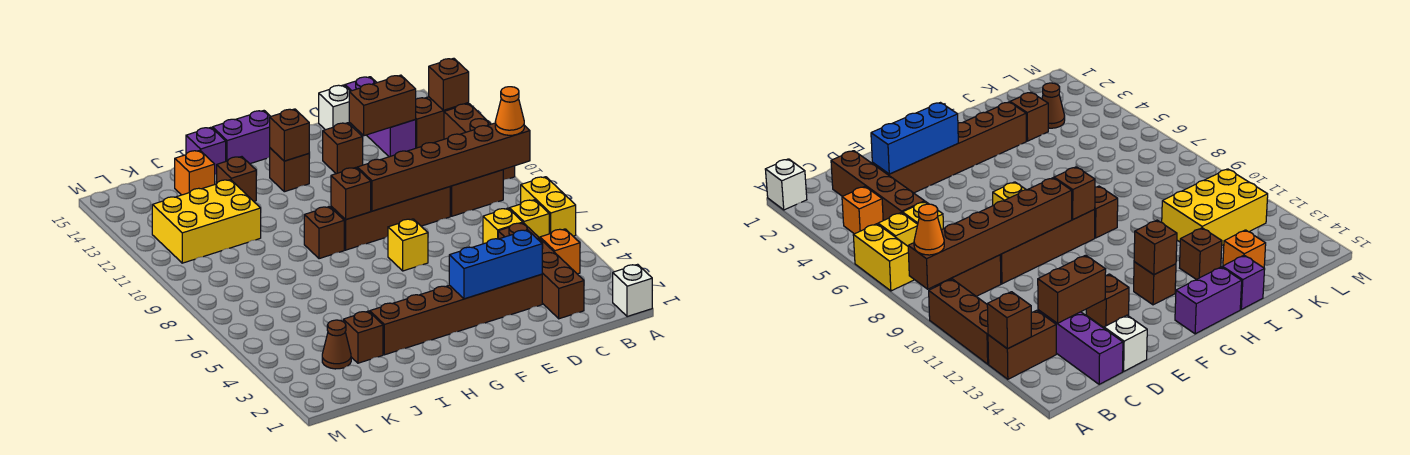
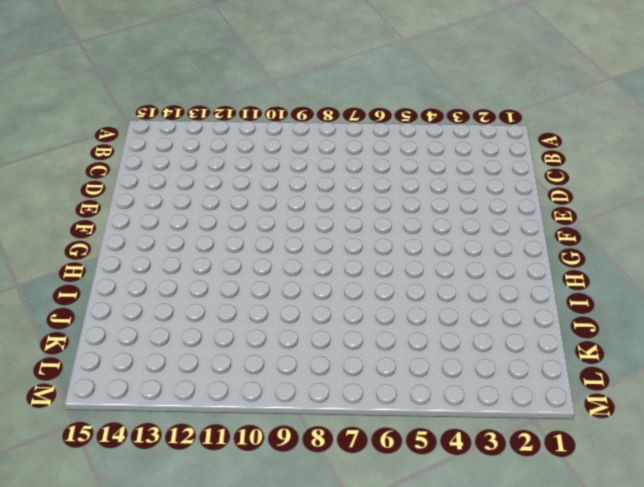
none -> white brick A1 level 1
none -> yellow brick A6:A7 level 1
none -> brown brick A10:A12 level 1
none -> brown brick A13:B13 level 1

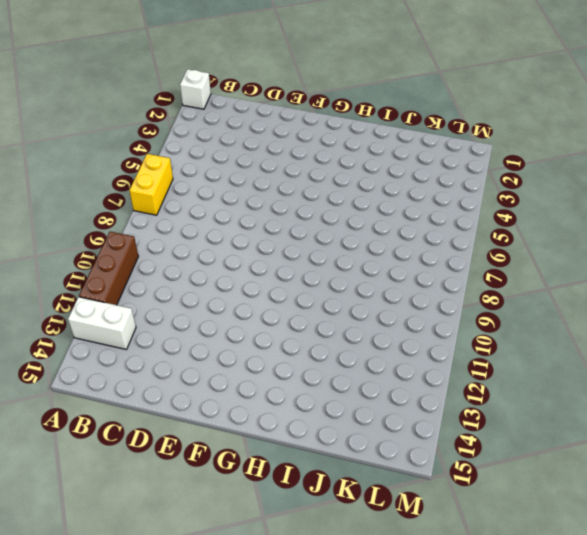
white brick A13:B13 level 1 -> brown brick A13:B13 level 1
none -> orange brick B4 level 1
none -> yellow brick B6 level 1
none -> brown brick B9:C9 level 1
none -> brown brick C2:C5 level 1

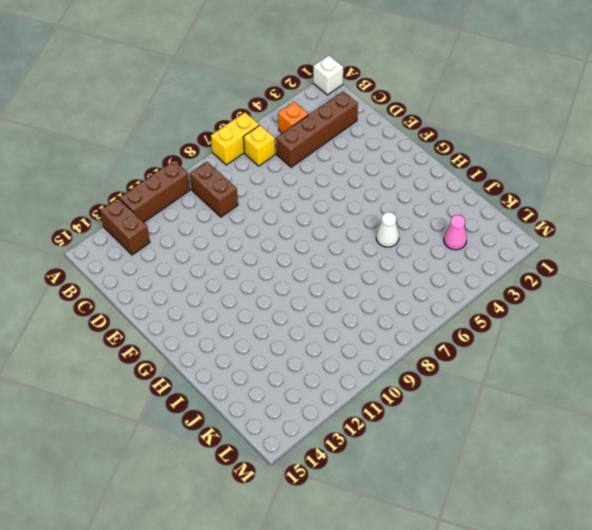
white cone I5 level 1 -> none
pink cone K3 level 1 -> brown cone K3 level 1
none -> yellow brick C6 level 1
none -> purple brick C13:C15 level 1
none -> brown brick D3:I3 level 1
none -> brown brick D9:G9 level 1

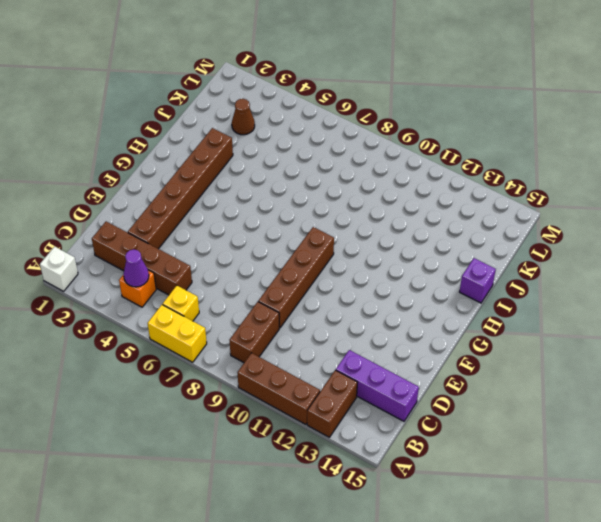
purple cone B4 level 2 -> none
none -> yellow brick C6 level 1
none -> white brick D15 level 1
none -> brown brick E13 level 1
none -> yellow brick F7 level 1

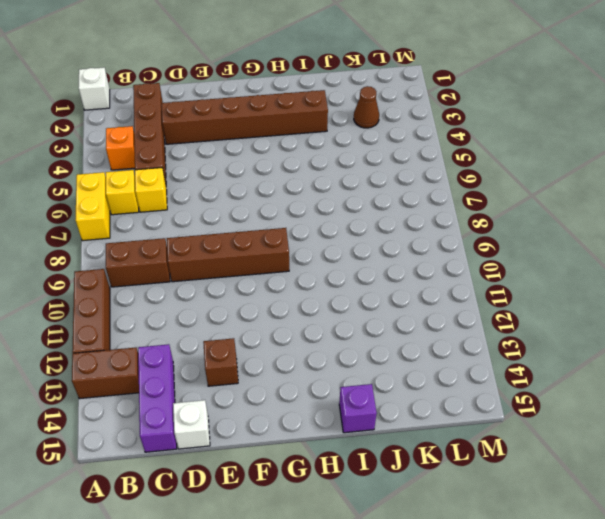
none -> yellow brick F7 level 1
none -> brown brick G13 level 1
none -> purple brick G15:H15 level 1
none -> brown brick H9 level 1

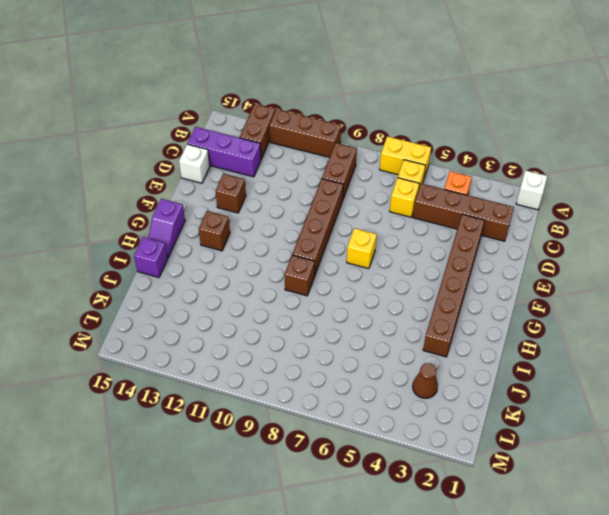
purple slope G15:H15 level 1 top G -> purple brick G15:H15 level 1
none -> brown brick I13 level 1
none -> brown brick J3 level 1
none -> yellow brick J11:L12 level 1
none -> orange brick J14 level 1

